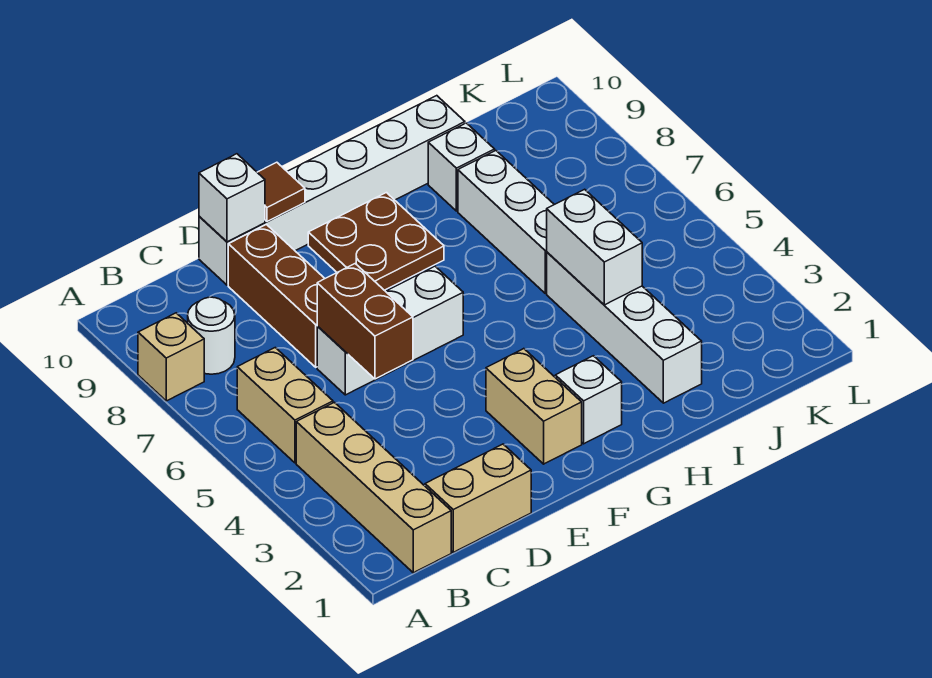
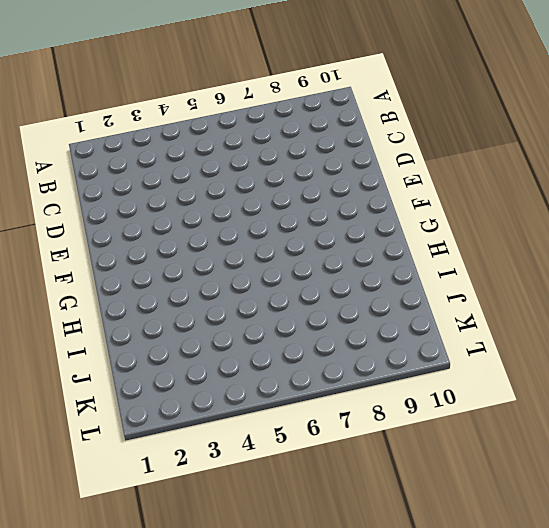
none -> tan brick A8 level 1
none -> tan brick B1:B4 level 1
none -> tan brick B5:B6 level 1

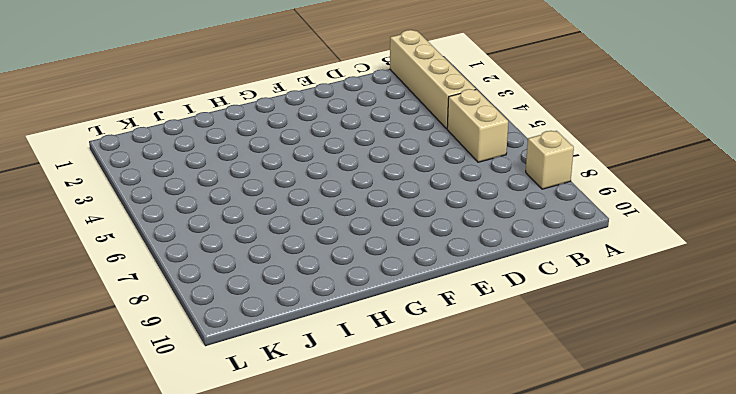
none -> white round brick B8 level 1
none -> tan brick C1:D1 level 1
none -> white brick D6:F6 level 1

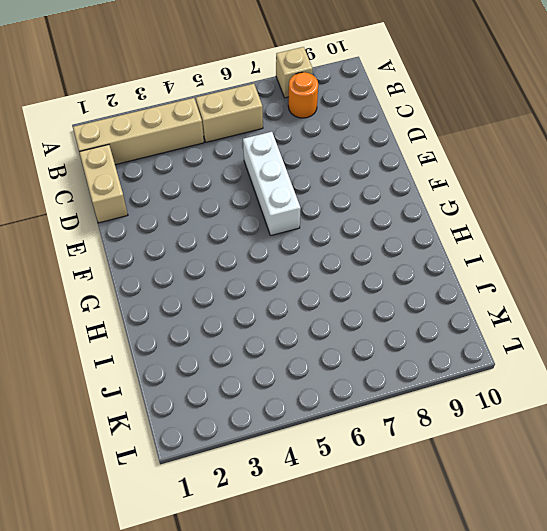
orange round brick B8 level 1 -> white round brick B8 level 1
none -> brown brick D7:D9 level 1
none -> white brick D10:I10 level 1
none -> tan brick F2:F3 level 1

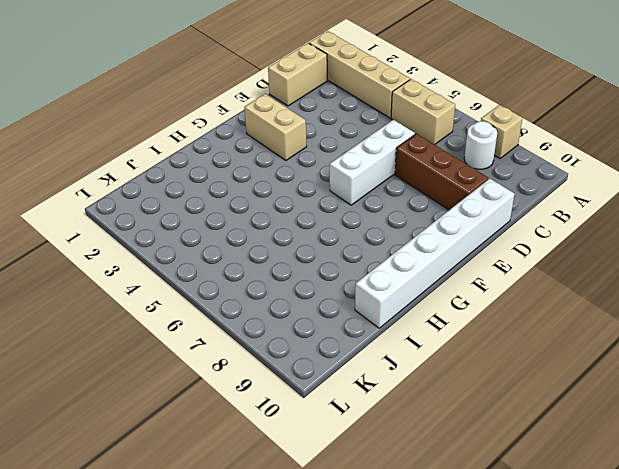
none -> brown plate F8:G9 level 1
none -> white brick G2 level 1
none -> white brick I2:I5 level 1

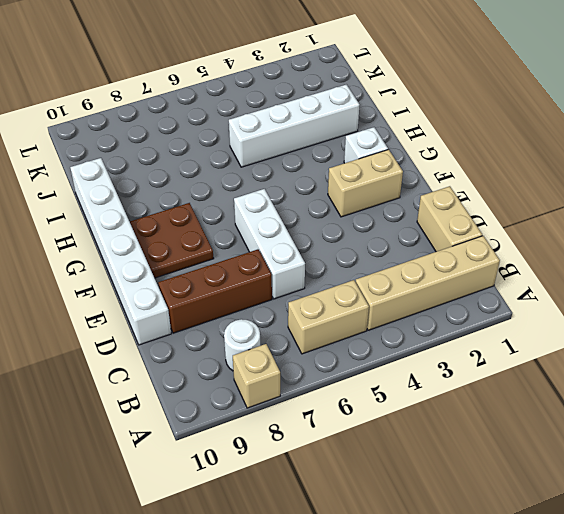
none -> white brick I6:I8 level 1
none -> white brick I9 level 1
none -> brown brick D5:D6 level 2

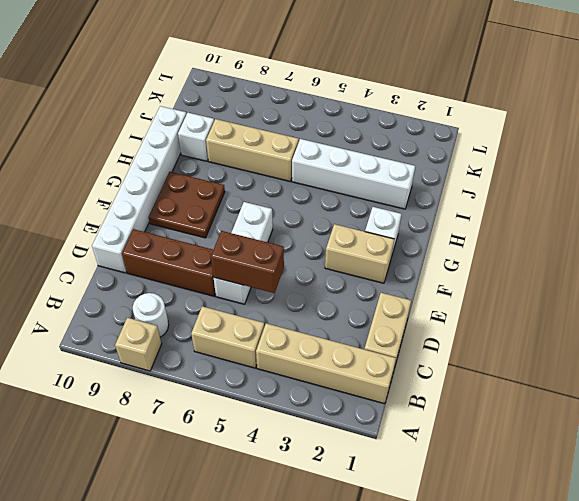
tan brick I6:I8 level 1 -> white brick I6:I8 level 1
none -> white brick D10 level 2
none -> brown tile E10 level 2
none -> white brick I4:I5 level 2

